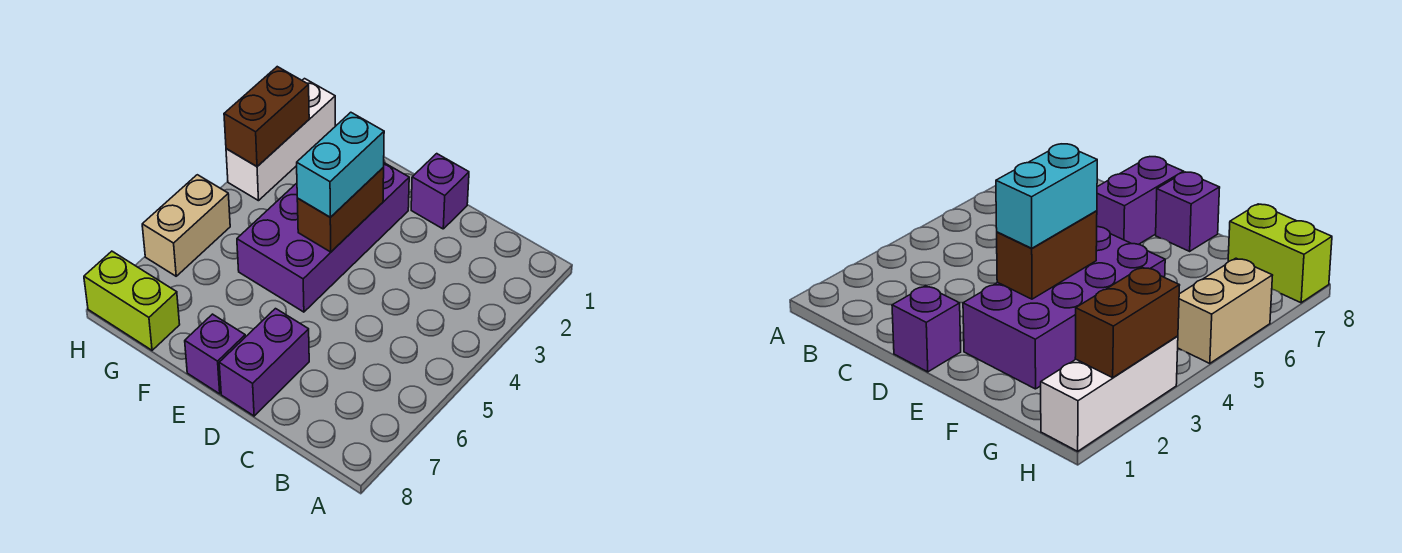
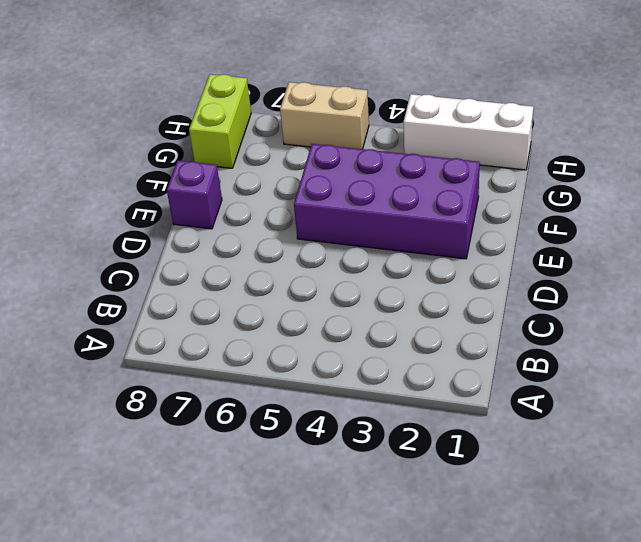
none -> purple brick D1 level 1
none -> purple brick D7:D8 level 1

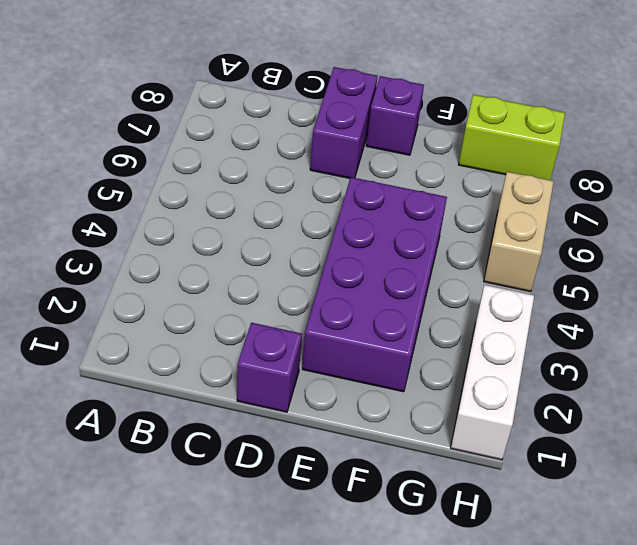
none -> brown brick E3:E4 level 2
none -> brown brick H2:H3 level 2

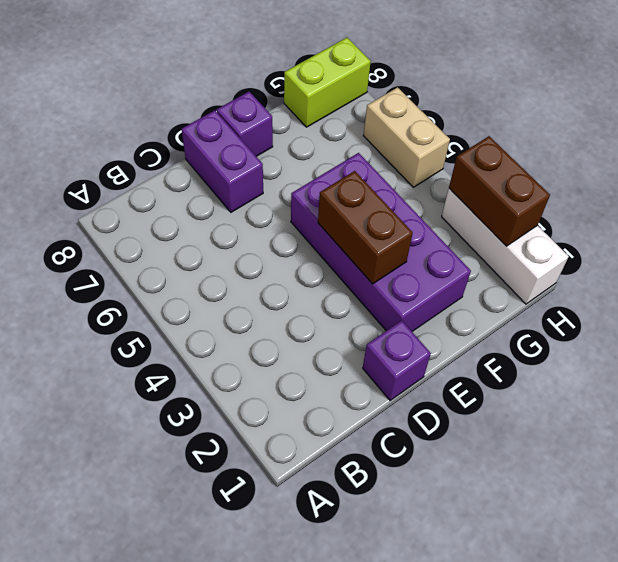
none -> cyan brick E3:E4 level 3

